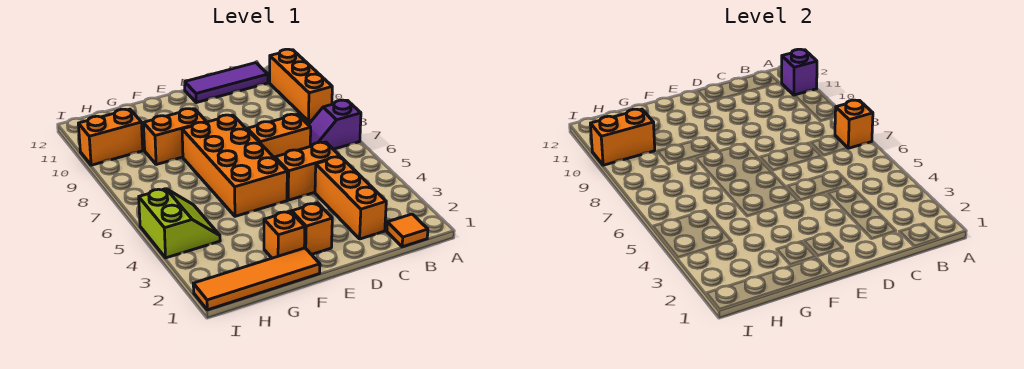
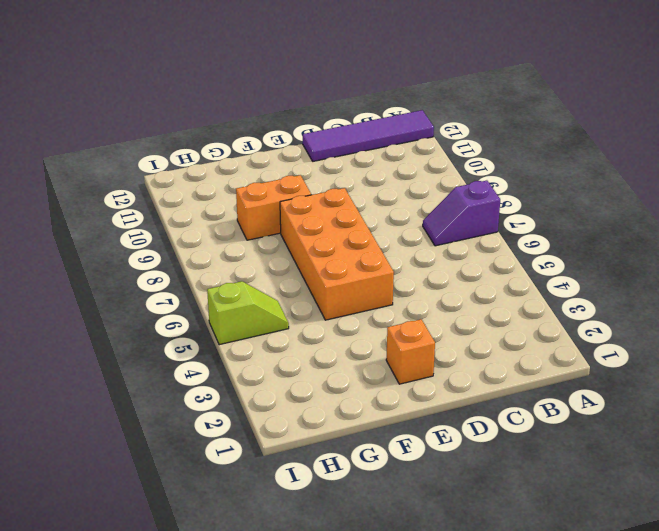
purple tile A12:D12 level 1 -> purple tile B12:D12 level 1
lime slope H5:I5 level 1 top I -> lime slope H4:I5 level 1 top I
none -> orange brick A9:A11 level 1
none -> orange tile B1 level 1
none -> orange brick C2:C4 level 1

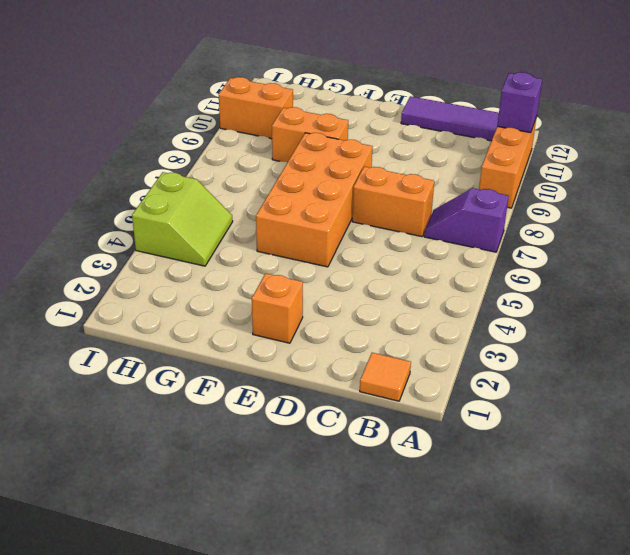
none -> orange brick C2:C4 level 1
none -> orange brick C5:D5 level 1
none -> orange tile F1:I1 level 1

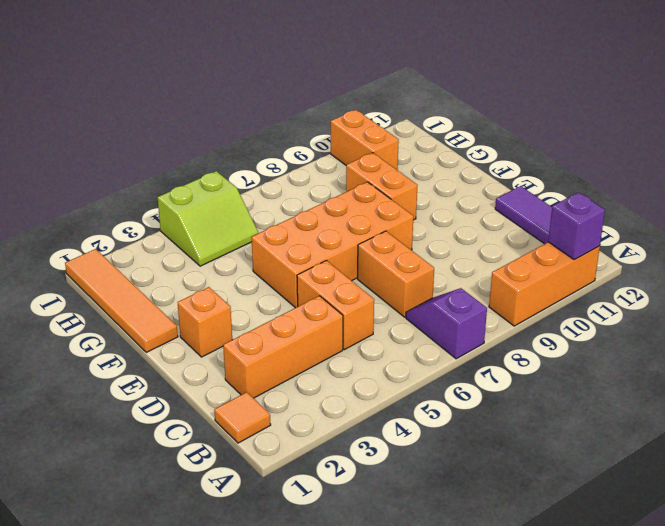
none -> orange brick F2 level 1
none -> orange brick A7 level 2
none -> orange brick H10:I10 level 2

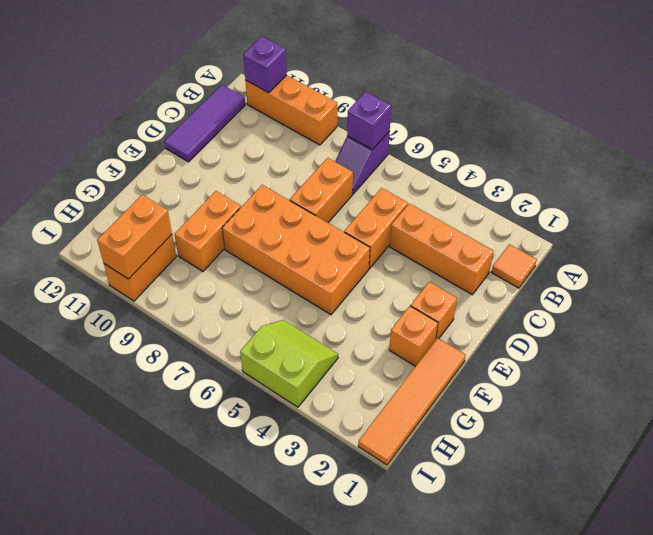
purple brick A7 level 2 -> orange brick A7 level 2

